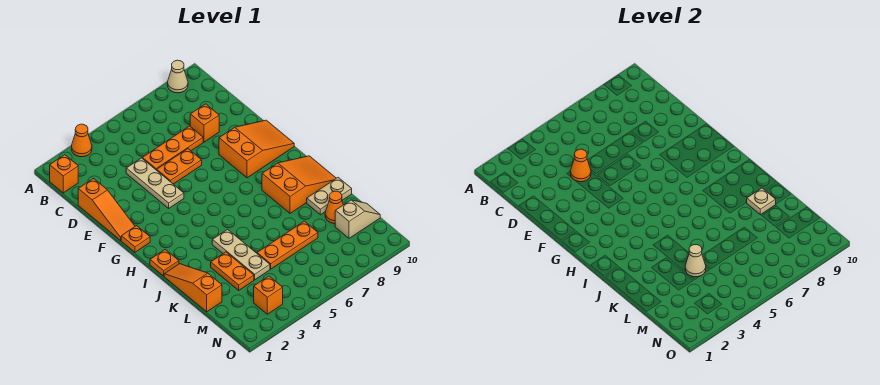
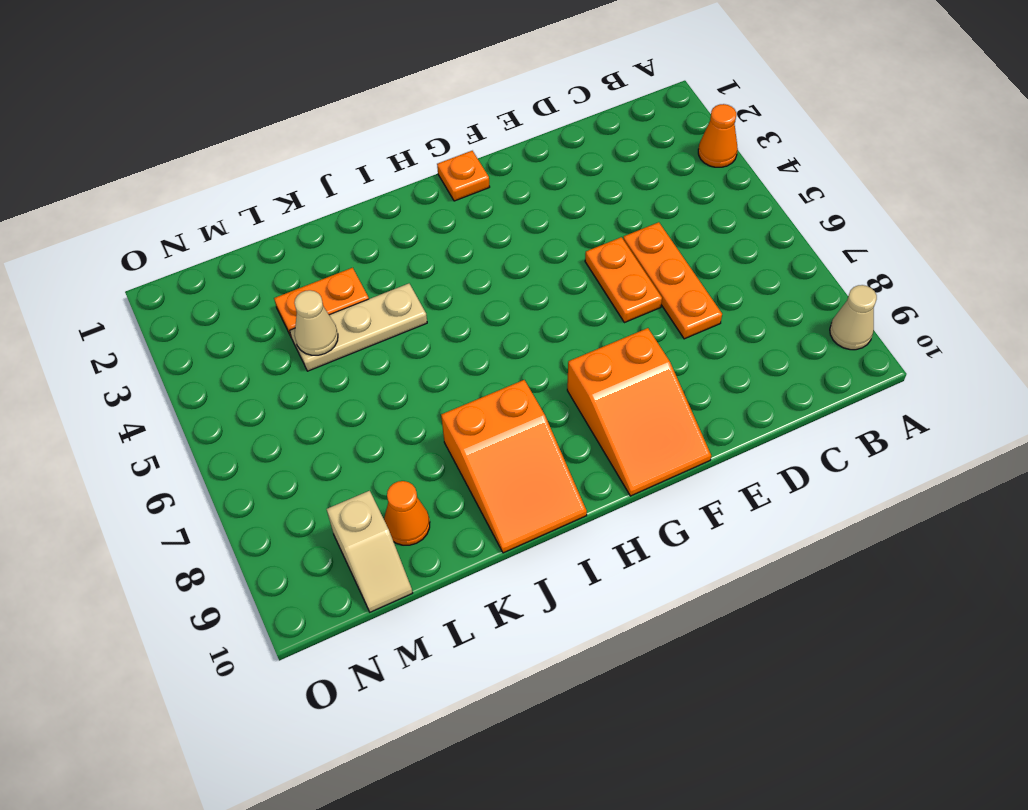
none -> orange brick B1 level 1
none -> orange slope D1:F1 level 1 top D
none -> tan plate D4:F4 level 1

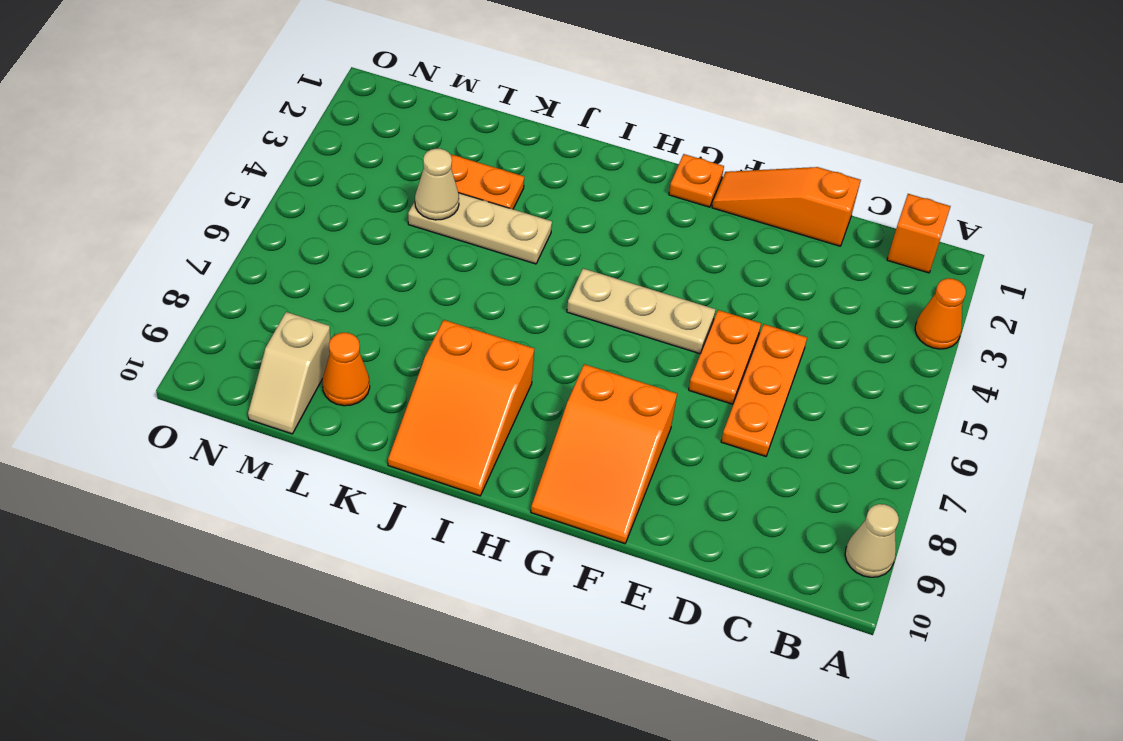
tan plate F5:H5 level 1 -> tan plate D4:F4 level 1
none -> orange brick D8 level 1
none -> orange plate I1 level 1
none -> orange slope J1:L1 level 1 top L

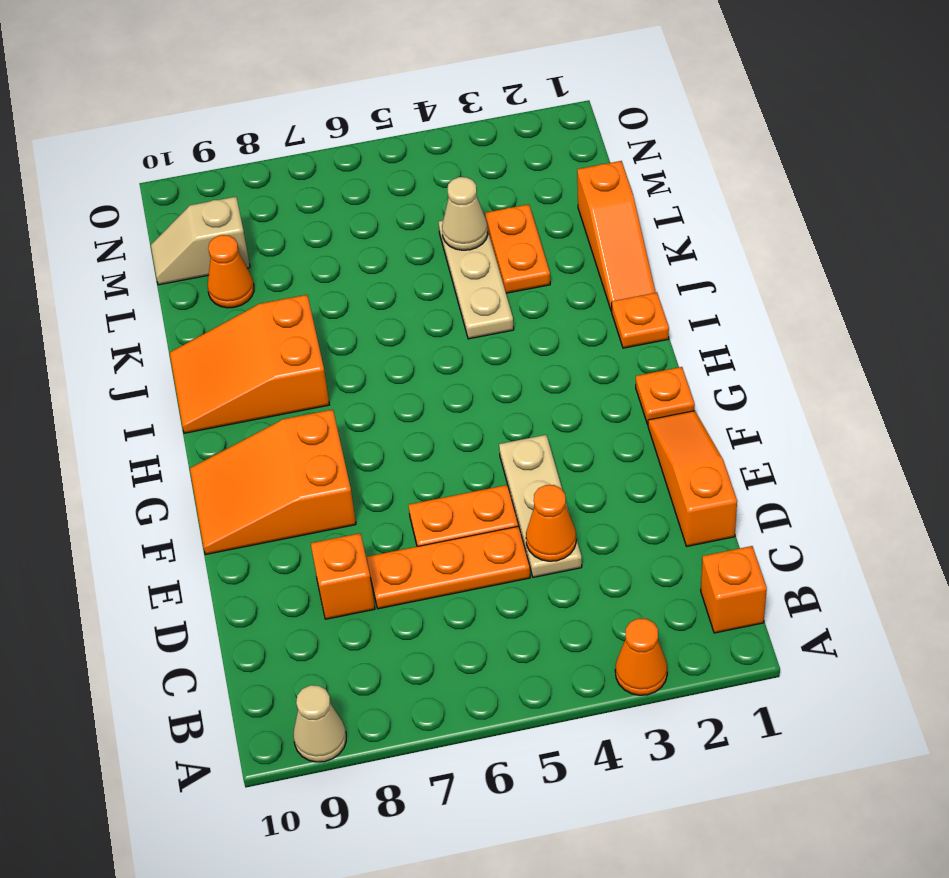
none -> tan plate K9:K10 level 1
none -> orange plate L5:L7 level 1
none -> orange brick N3 level 1

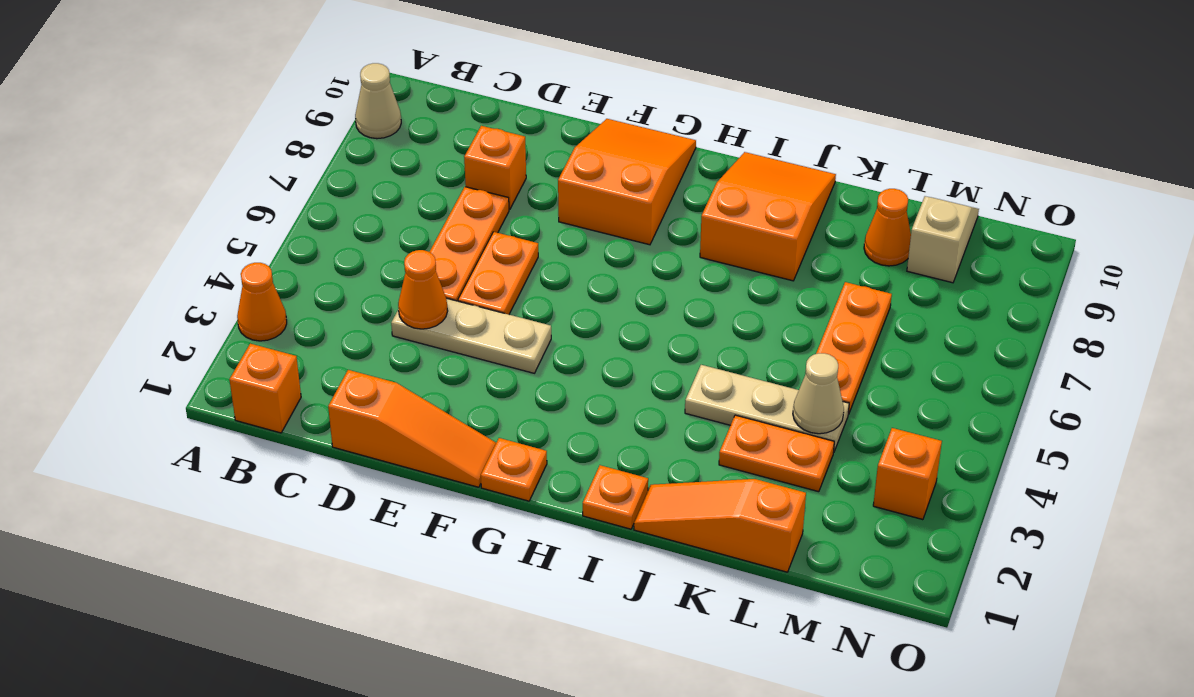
none -> tan plate K9:K10 level 1
none -> tan plate K9 level 2

